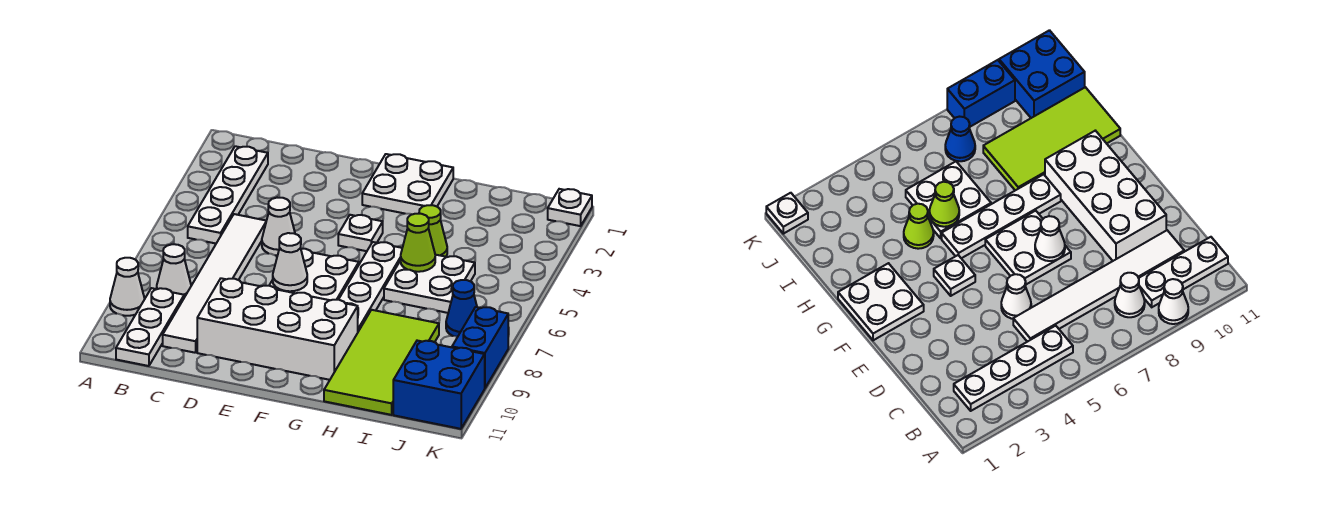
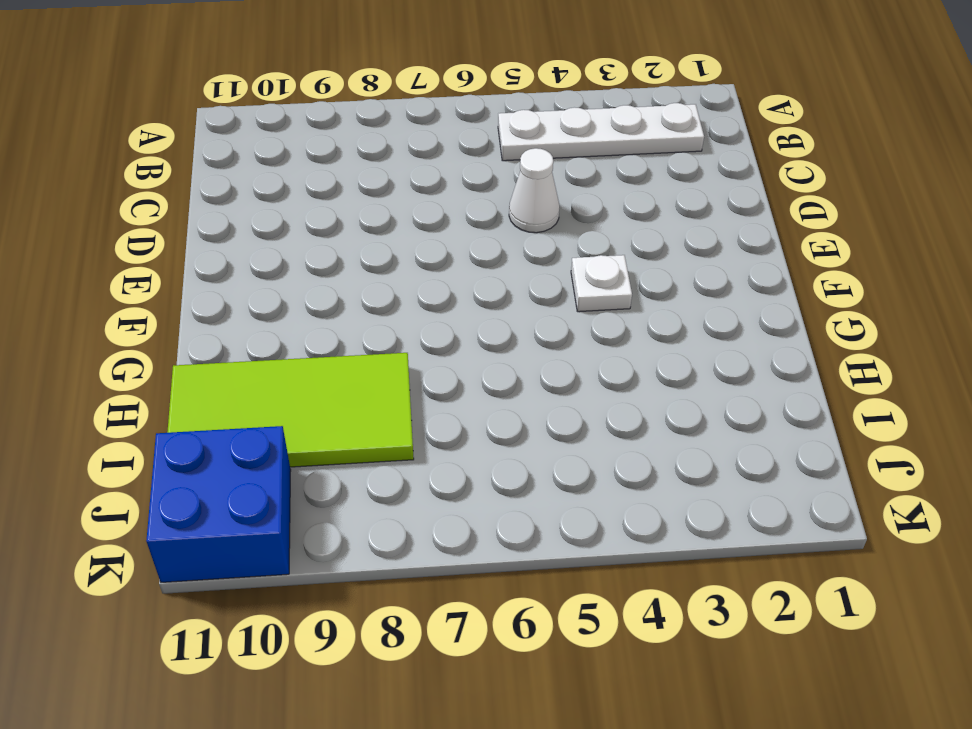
none -> white cone A9 level 1
none -> white cone B8 level 1
none -> white plate B9:B11 level 1

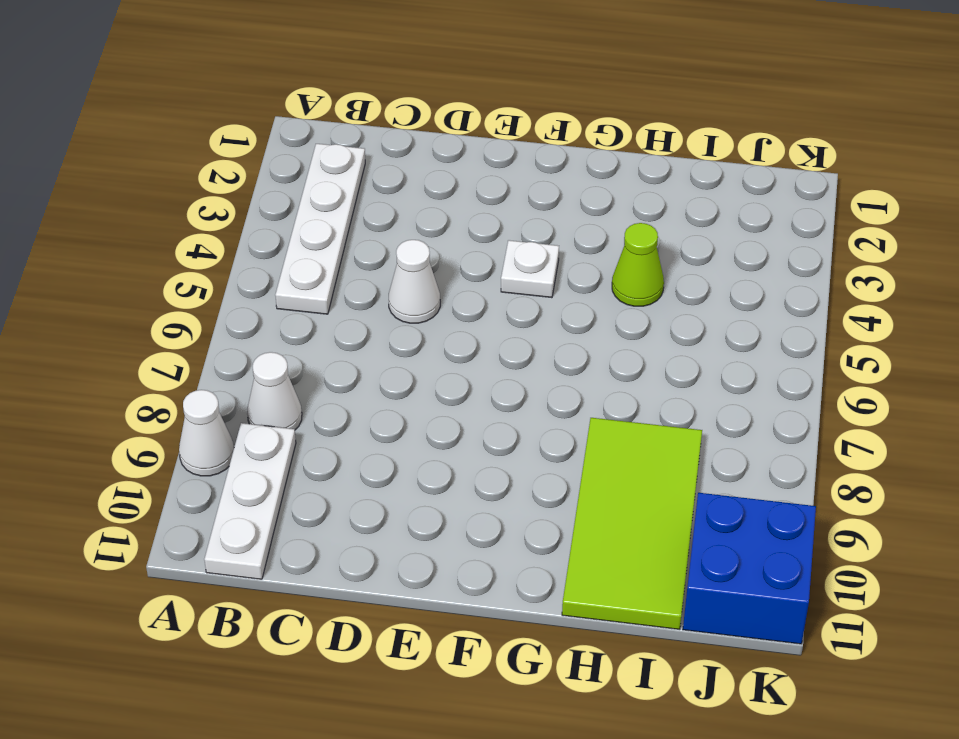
none -> white tile C5:C10 level 1
none -> white brick D9:G10 level 1
none -> white plate E6:F7 level 1

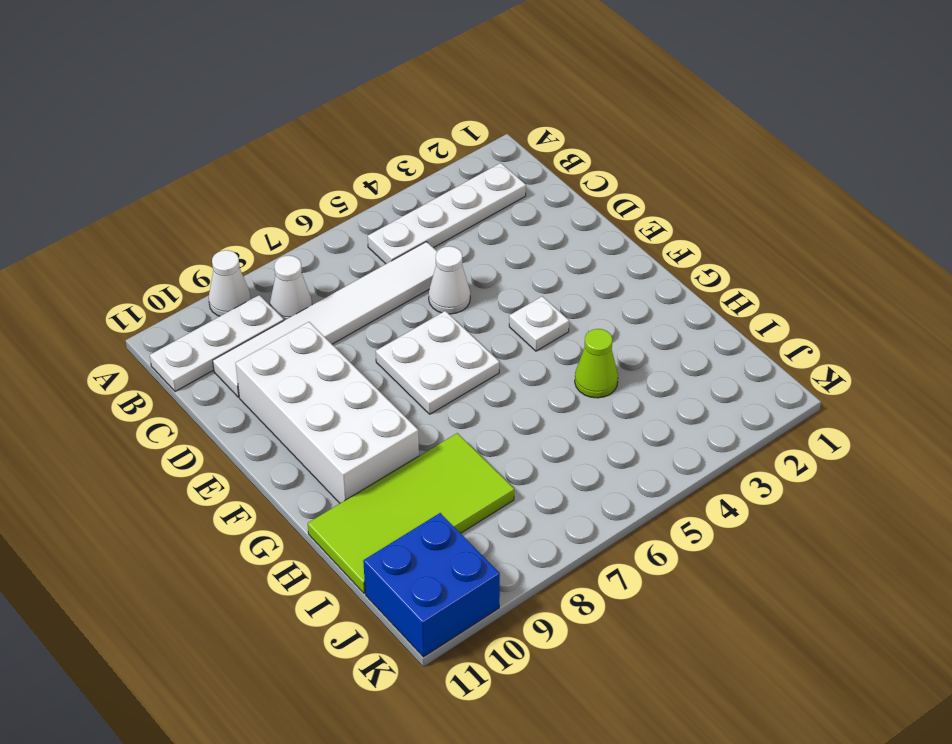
none -> white plate F1:G2 level 1
none -> white plate G5:G8 level 1
none -> white plate H5:I6 level 1

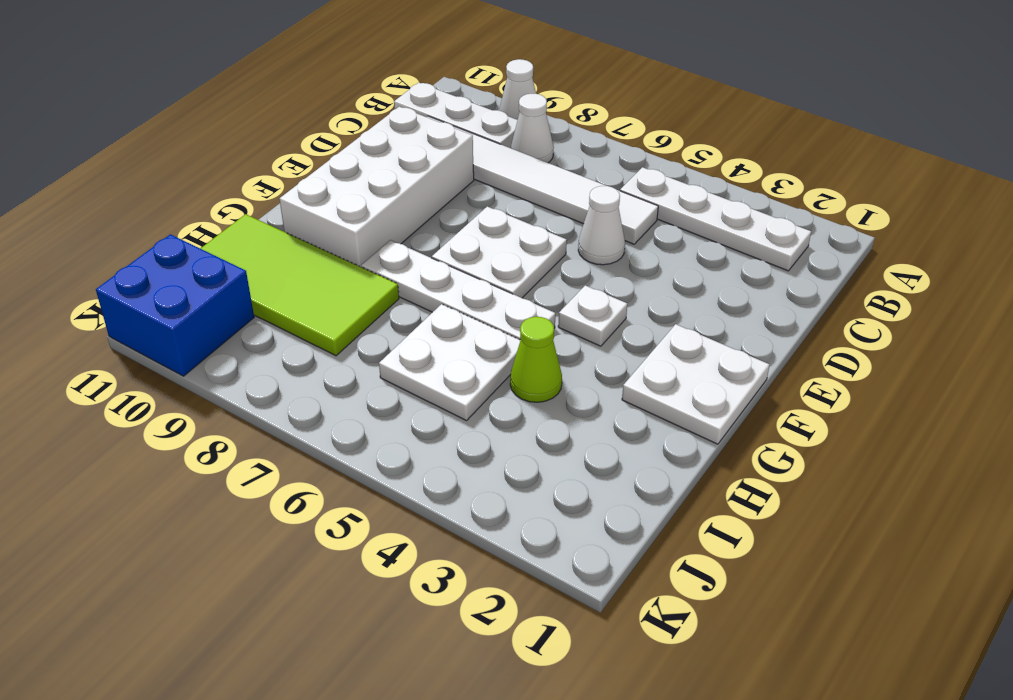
none -> blue cone J7 level 1
none -> white plate K1 level 1
none -> blue brick K8:K9 level 1

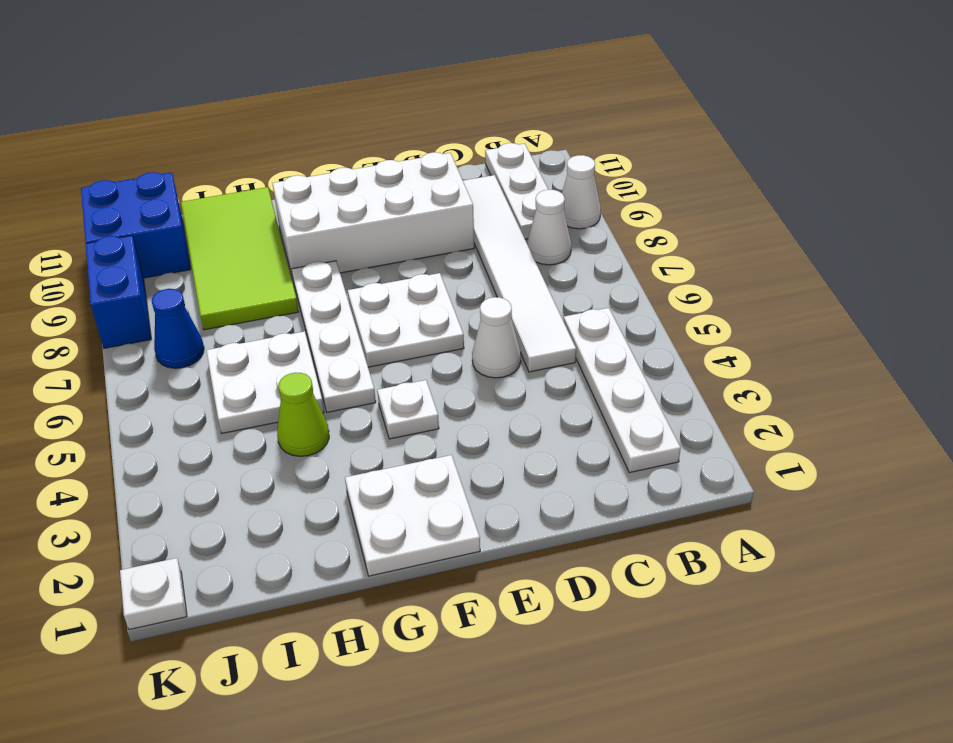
none -> white cone E7 level 2
none -> lime cone H5 level 2

